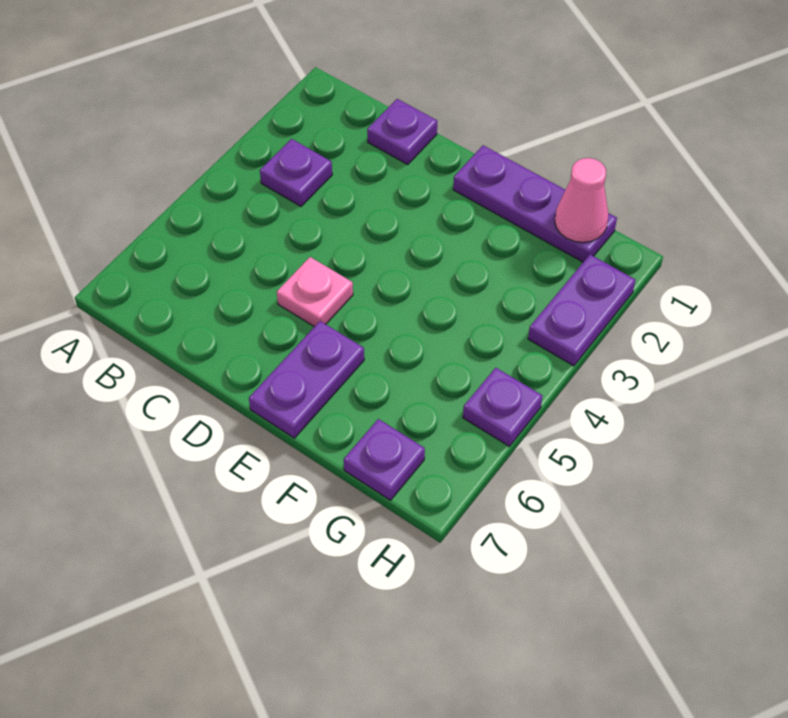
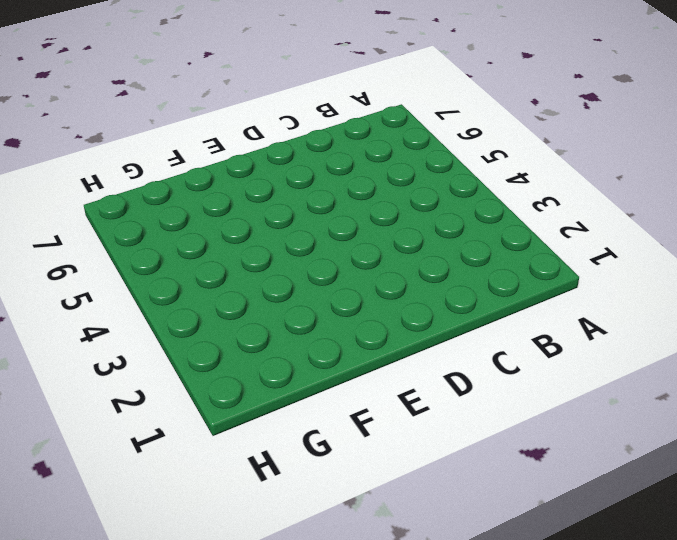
none -> purple plate B3 level 1
none -> purple plate C1 level 1

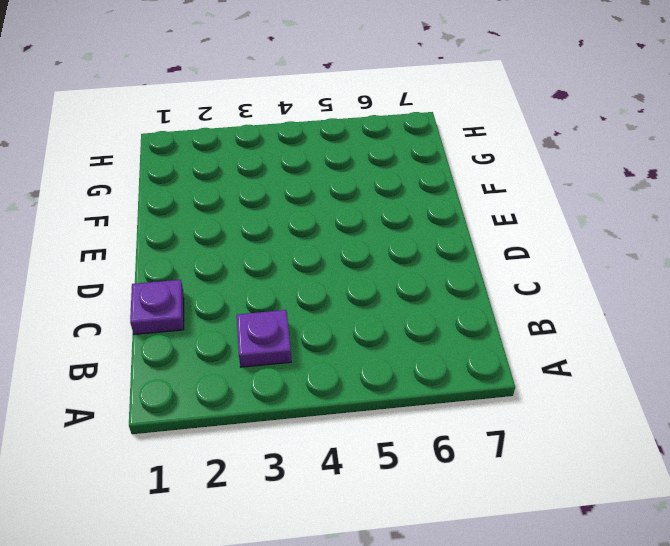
none -> pink plate D5 level 1
none -> purple plate E1:G1 level 1

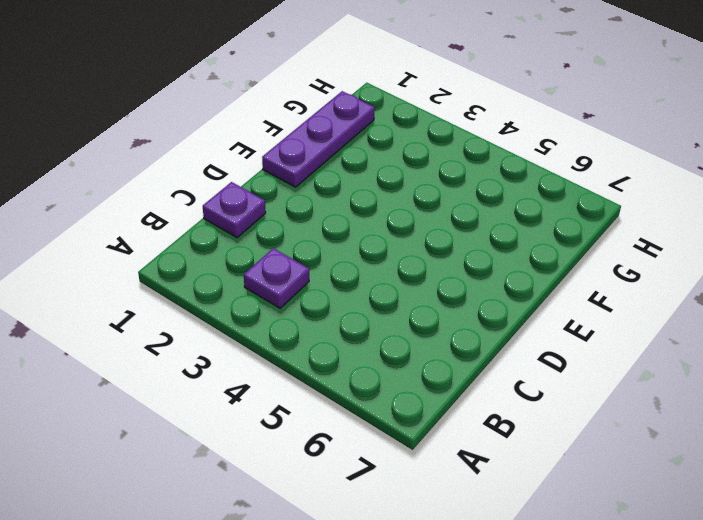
none -> pink plate D5 level 1
none -> purple plate E6:E7 level 1

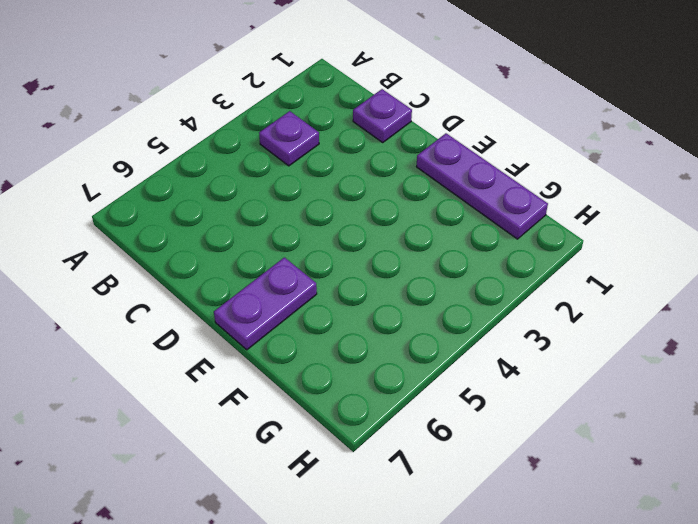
none -> pink plate D5 level 1
none -> purple plate G7 level 1

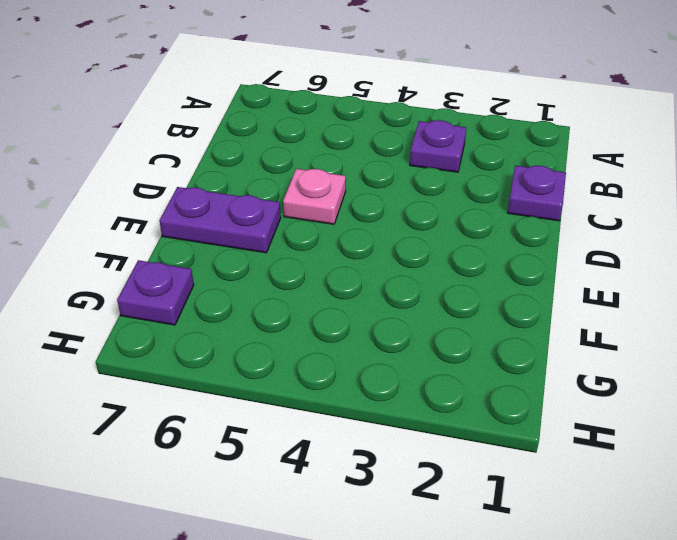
none -> purple plate E1:G1 level 1
none -> purple plate H2:H3 level 1

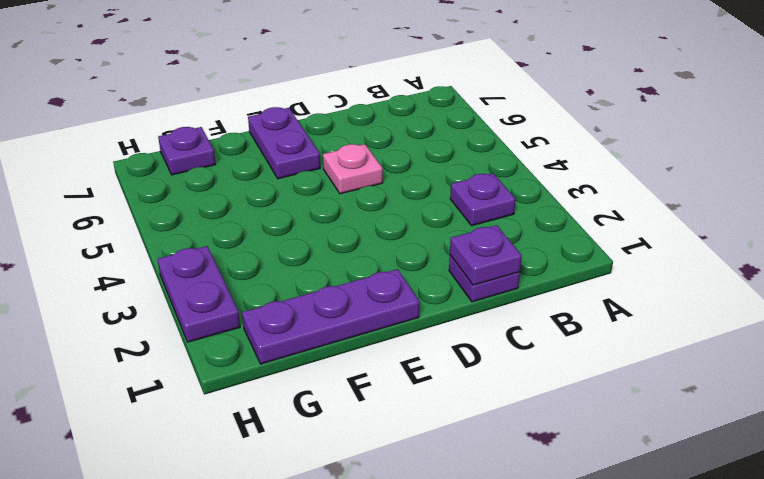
purple plate C1 level 2 -> purple plate H5 level 1
none -> pink cone G1 level 2

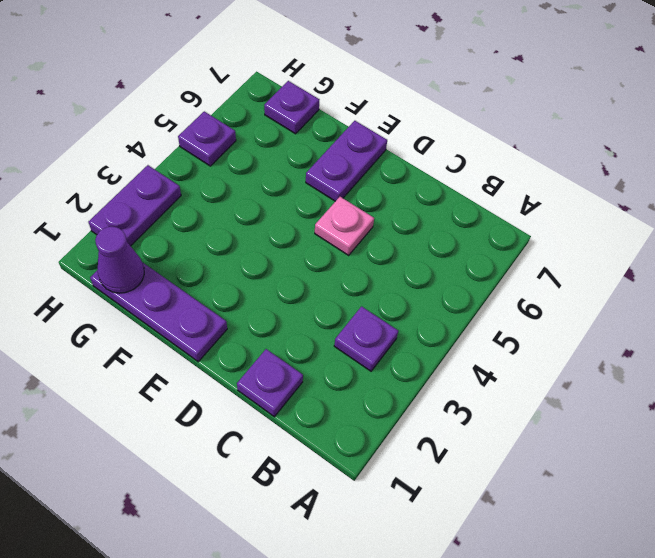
purple cone G1 level 2 -> pink cone G1 level 2

